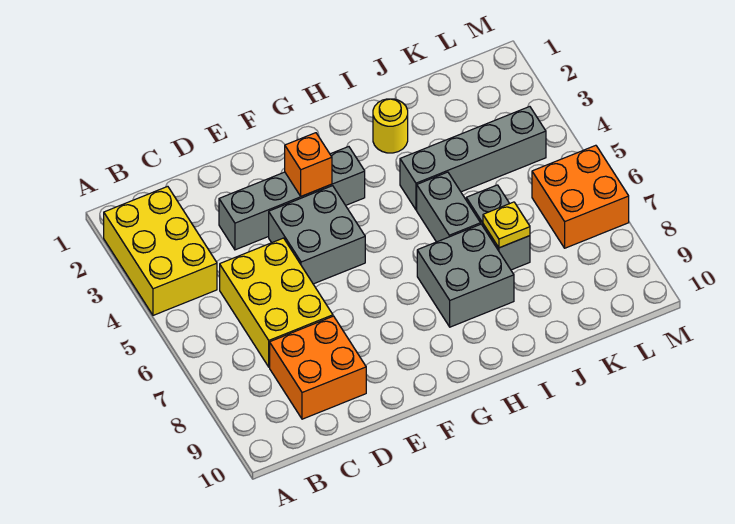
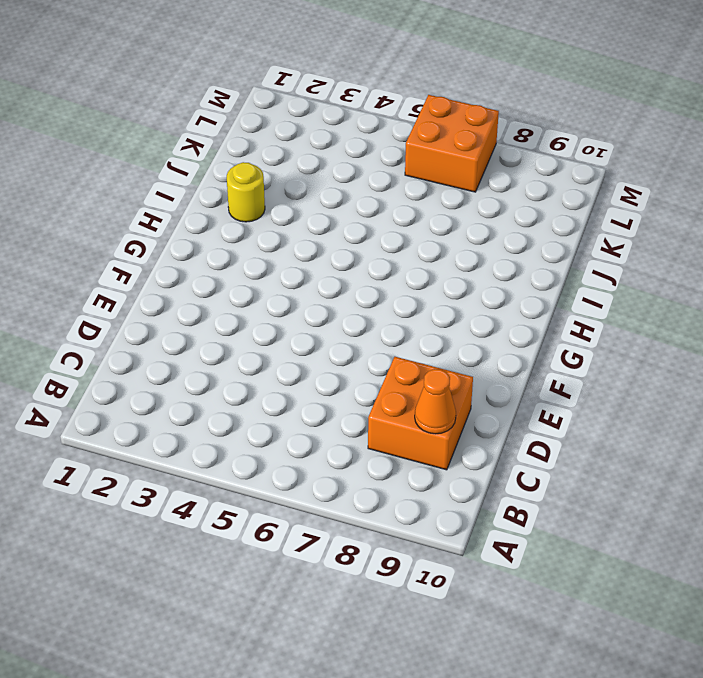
orange cone C9 level 2 -> none
none -> yellow brick A2:B4 level 1
none -> yellow brick C5:D7 level 1
none -> grey brick D3:G3 level 1

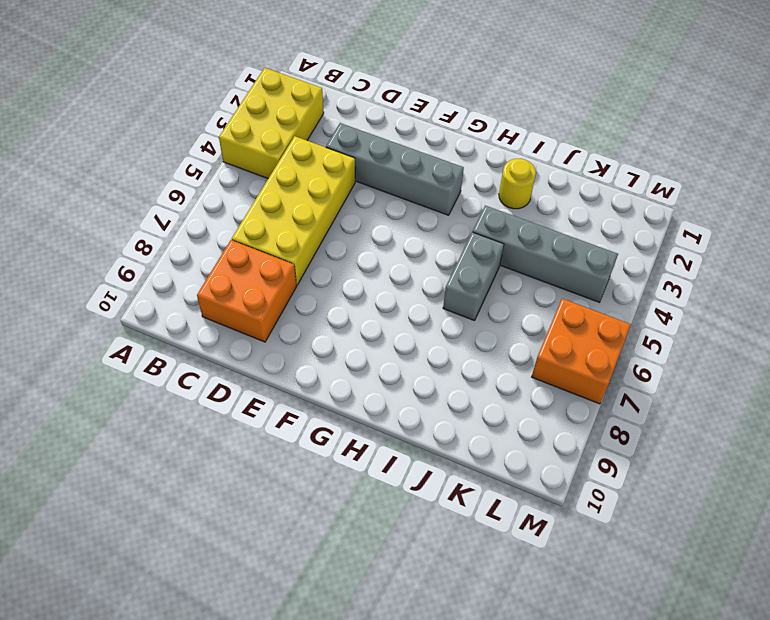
yellow brick C4:D7 level 1 -> yellow brick C5:D7 level 1
none -> grey brick E4:F5 level 1
none -> grey brick H7:I8 level 1
none -> grey brick J6:J7 level 1

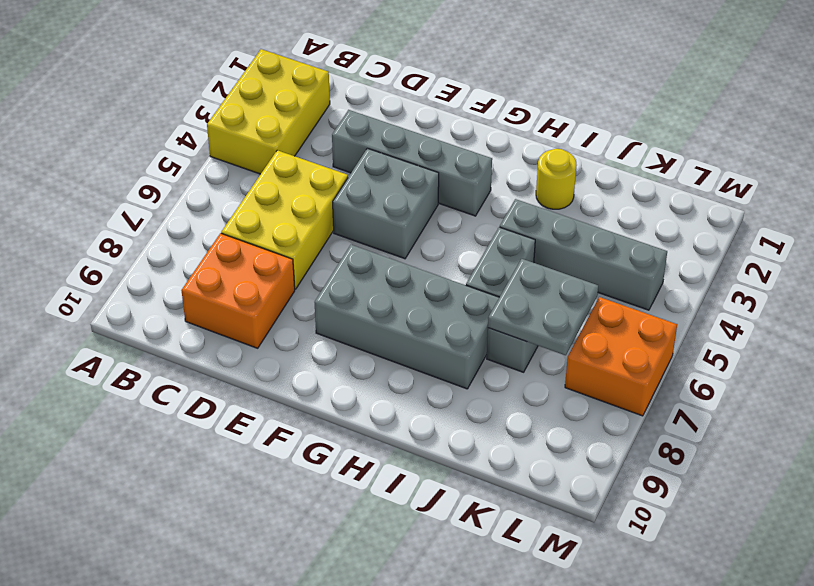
grey brick F7:I8 level 1 -> grey brick H7:I8 level 1
grey plate J6:K7 level 2 -> yellow plate J7 level 2
none -> orange brick F3 level 2

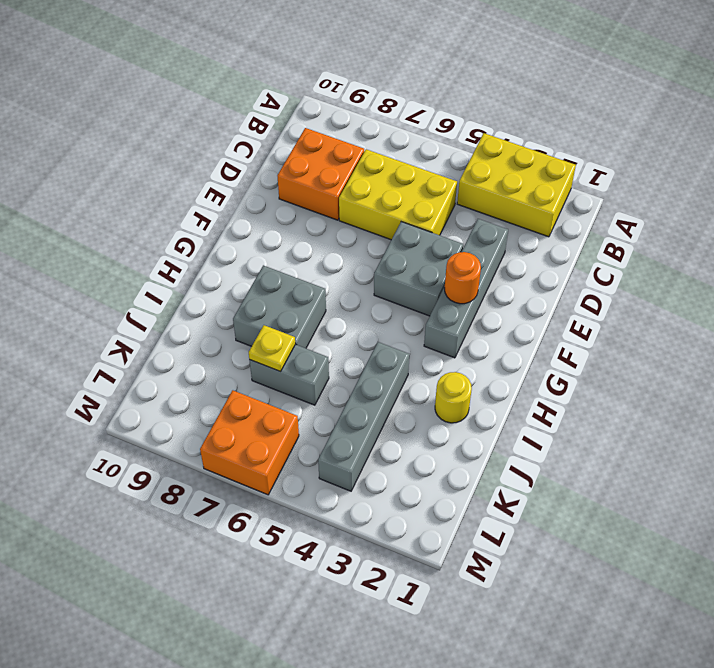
orange round brick F3 level 2 -> orange brick F3 level 2
none -> grey brick I5:I6 level 1

